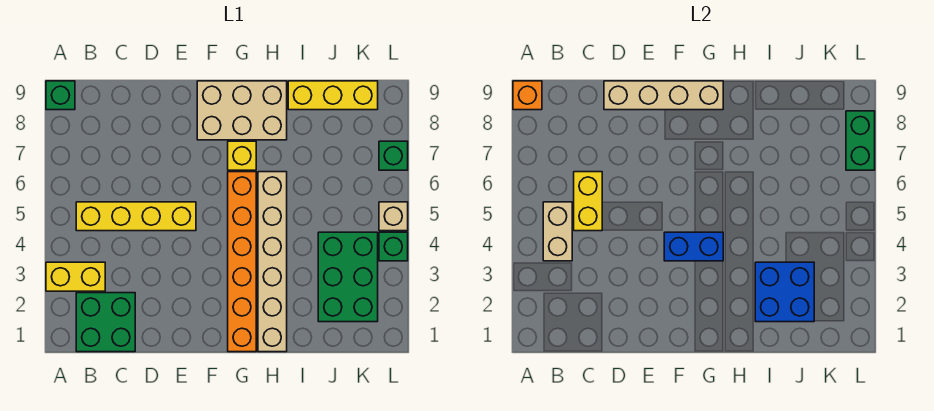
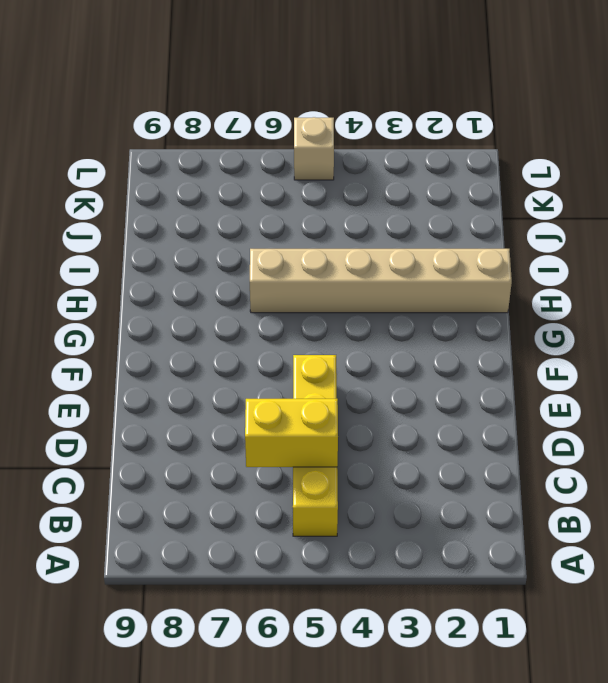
none -> yellow brick A3:B3 level 1
none -> green brick A9 level 1
none -> green brick B1:C2 level 1

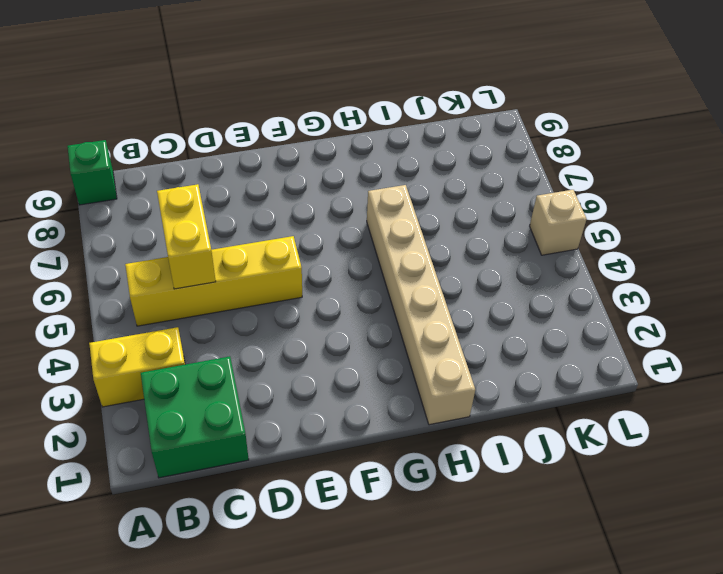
none -> tan brick F8:H9 level 1
none -> orange brick G1:G6 level 1
none -> yellow brick G7 level 1

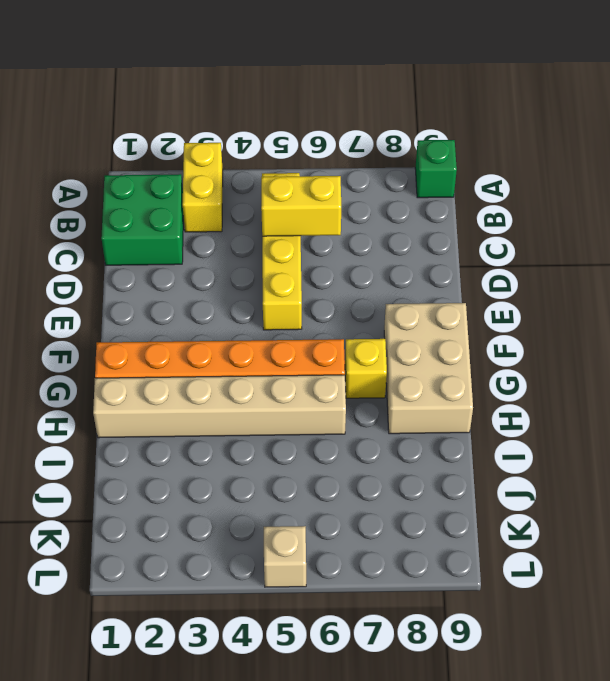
none -> yellow brick I9:K9 level 1
none -> green brick J2:K4 level 1
none -> green brick L4 level 1

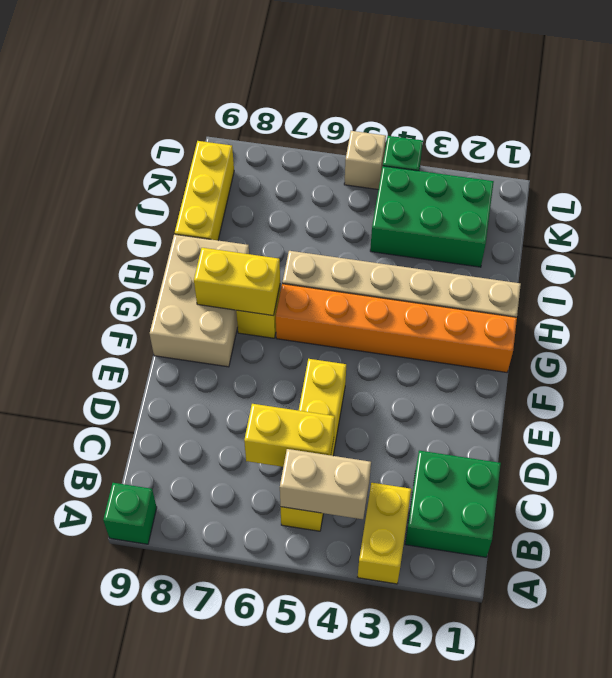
yellow brick G7:G8 level 2 -> none
none -> green brick L7 level 1
none -> orange brick A9 level 2
none -> tan brick D9:G9 level 2

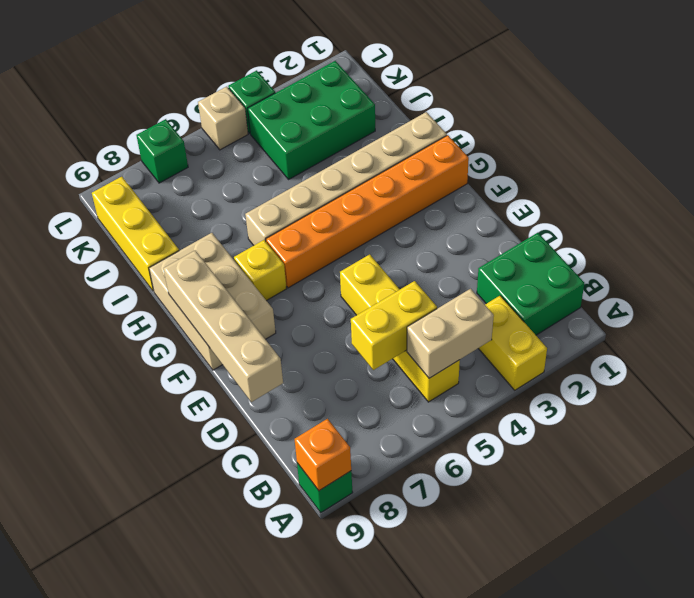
none -> blue brick F4:G4 level 2
none -> blue brick I2:J3 level 2
none -> green brick L7:L8 level 2

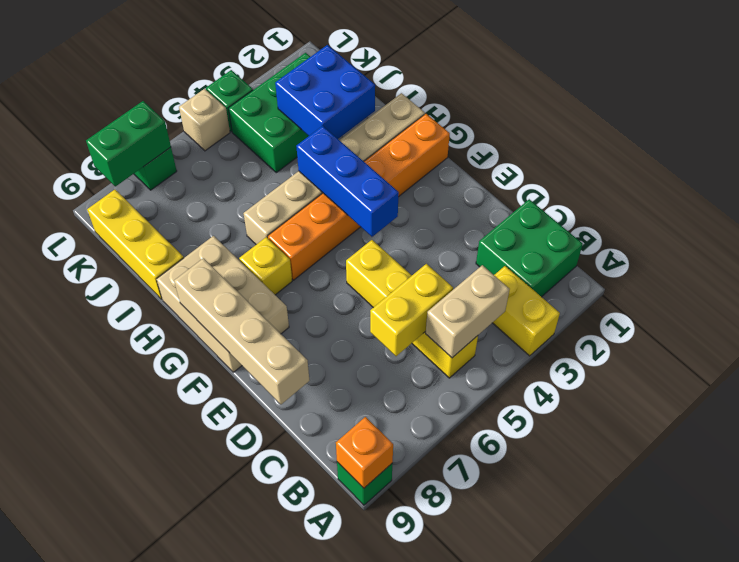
blue brick F4:H4 level 2 -> blue brick F4:G4 level 2

